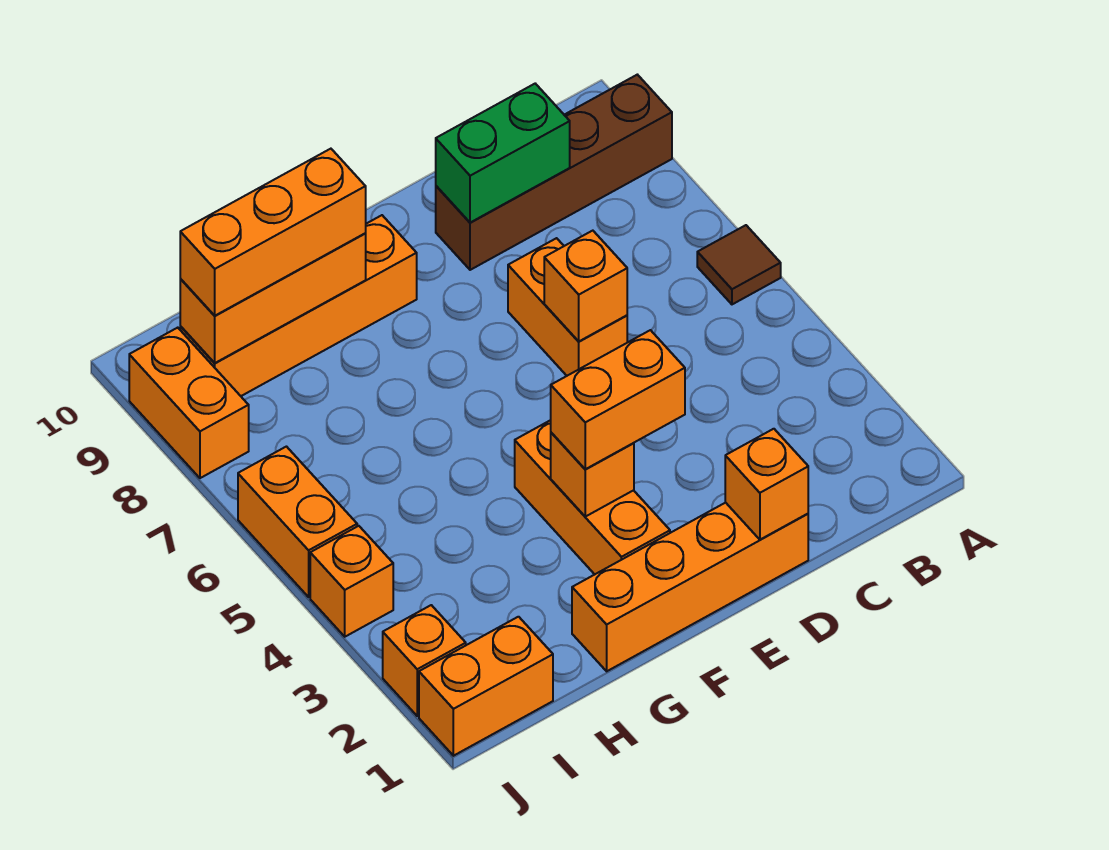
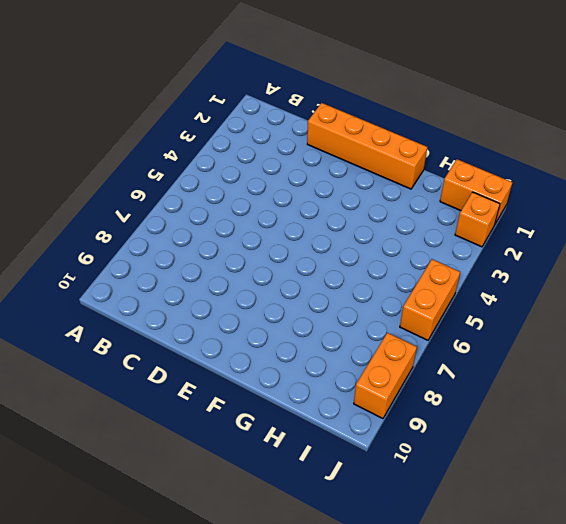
none -> brown tile A6 level 1
none -> brown brick A9:D9 level 1
none -> orange brick D6:D7 level 1

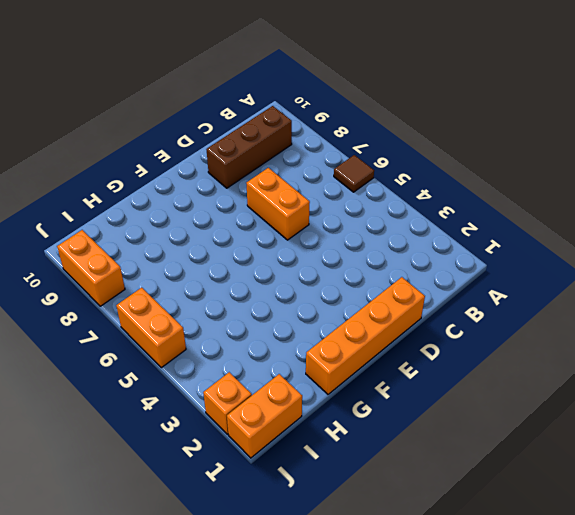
brown brick B9:D9 level 1 -> brown brick A9:D9 level 1
none -> orange brick F2:F4 level 1
none -> orange brick F9:I9 level 1
none -> orange brick J4 level 1

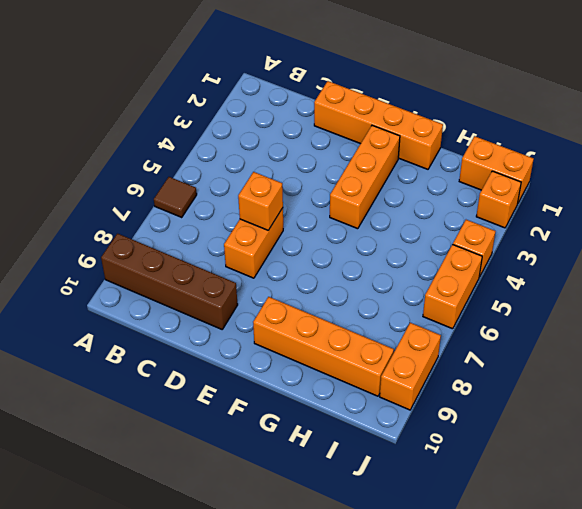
none -> green brick C9:D9 level 2
none -> orange brick D1 level 2
none -> orange brick F3 level 2

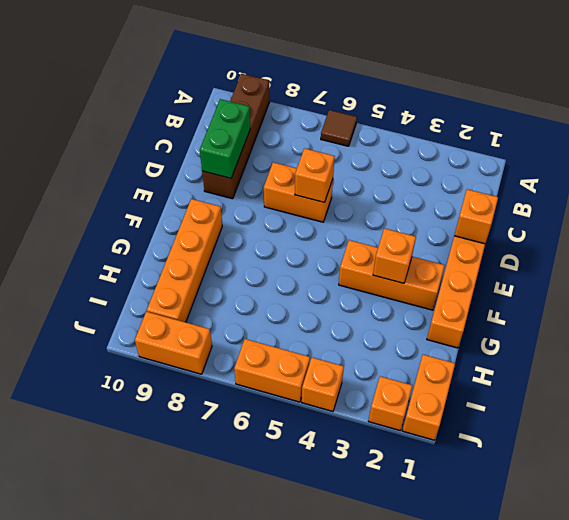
none -> orange brick G9:I9 level 2
none -> orange brick E3:F3 level 3
none -> orange brick G9:I9 level 3

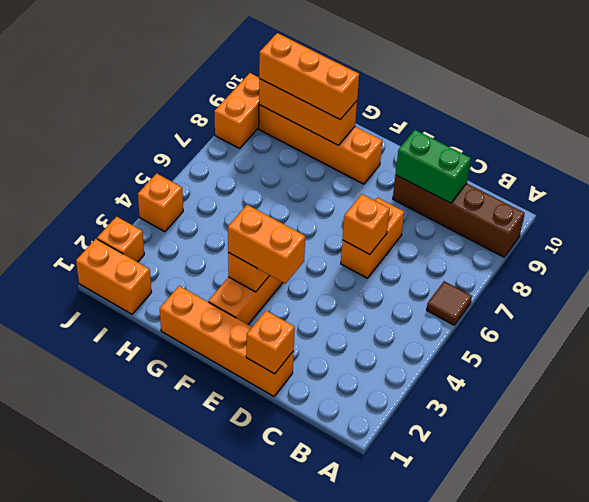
none -> orange brick J5:J6 level 1

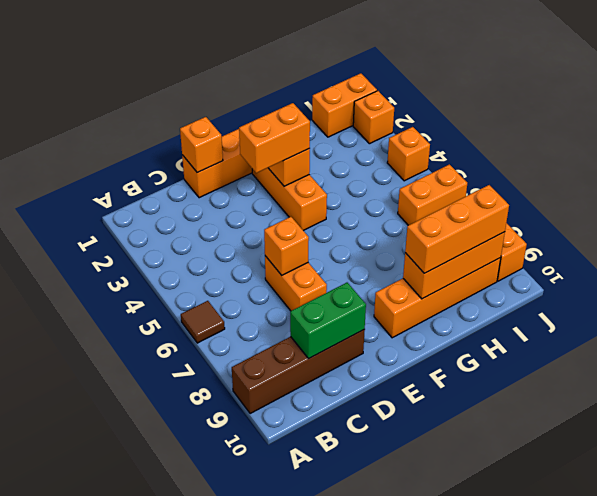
orange brick I6:J6 level 1 -> orange brick J5:J6 level 1

